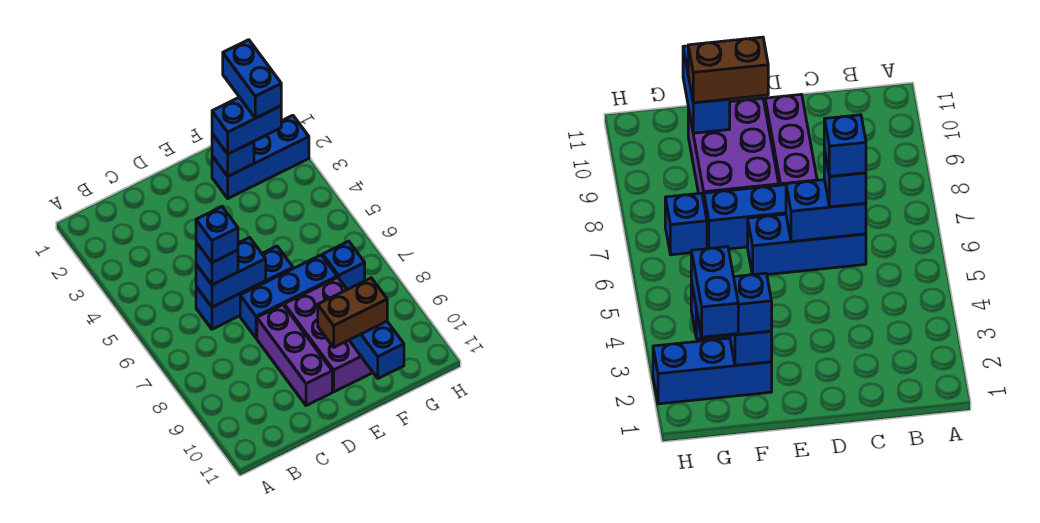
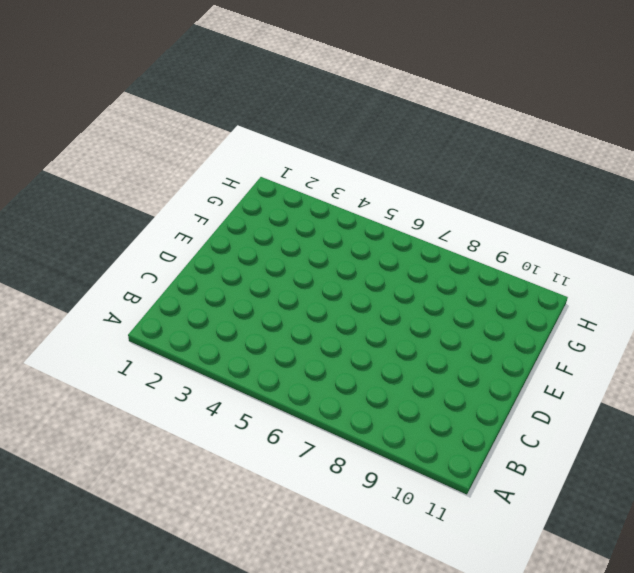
none -> blue brick C6:E6 level 1
none -> blue brick D7:F7 level 1
none -> purple brick D8:D10 level 1

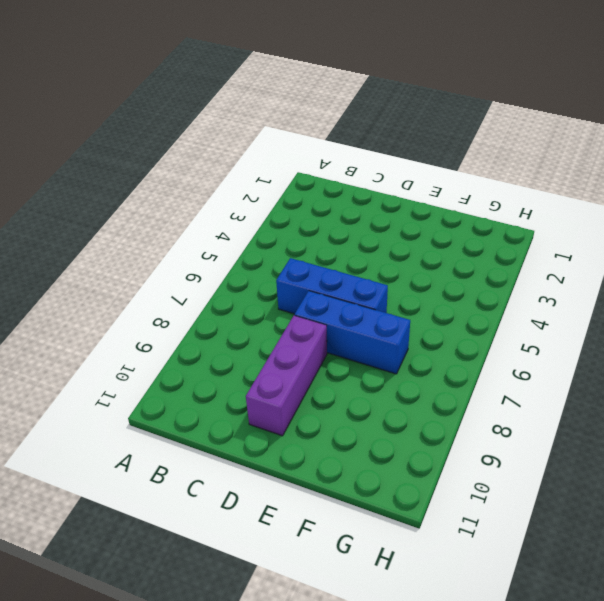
none -> purple brick E8:F10 level 1
none -> blue brick F2:H2 level 1
none -> blue brick G7 level 1

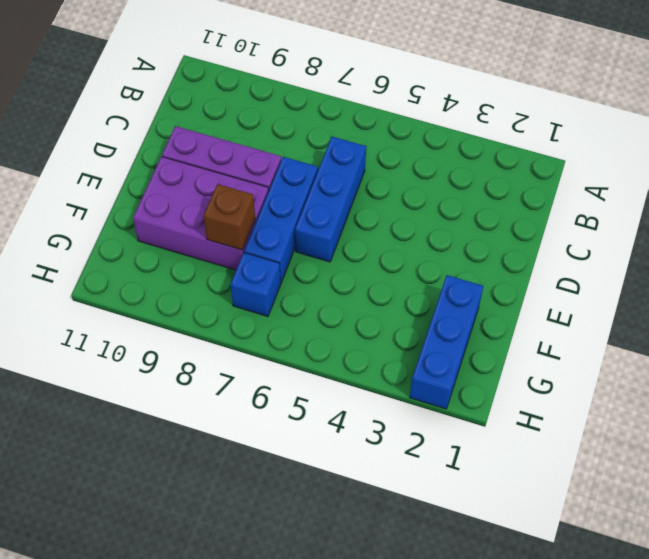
brown brick F8 level 2 -> none
none -> blue brick C6:D6 level 2
none -> blue brick F2 level 2
none -> blue brick F10:F11 level 2

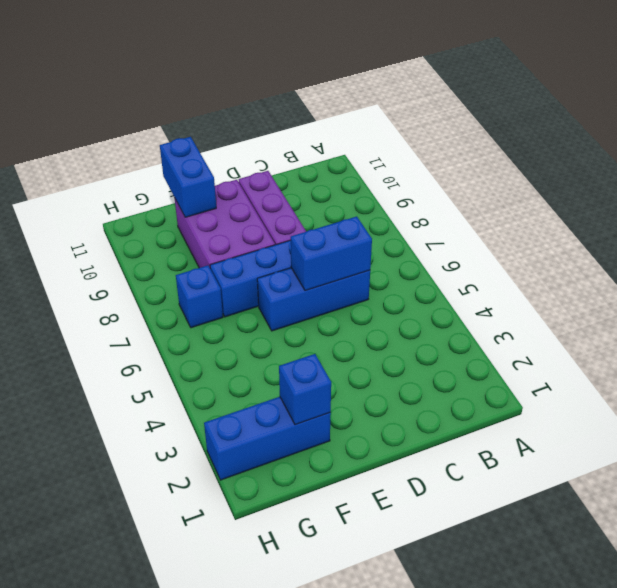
none -> blue brick C6 level 3
none -> brown brick E10:F10 level 3
none -> blue brick F2:G2 level 3

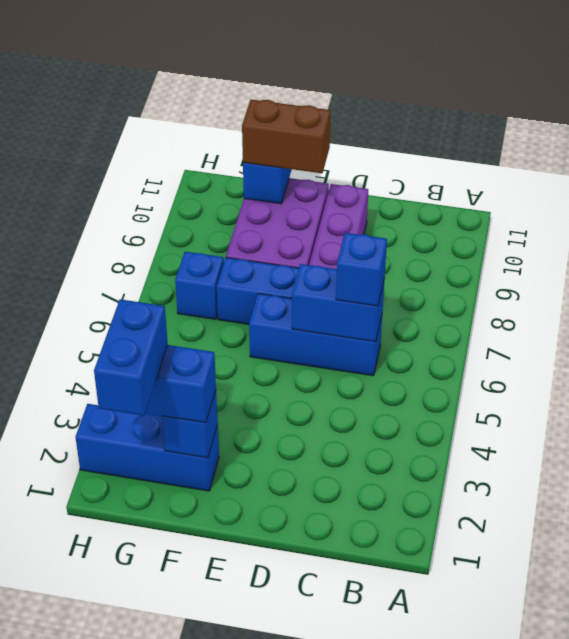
none -> blue brick C6 level 4

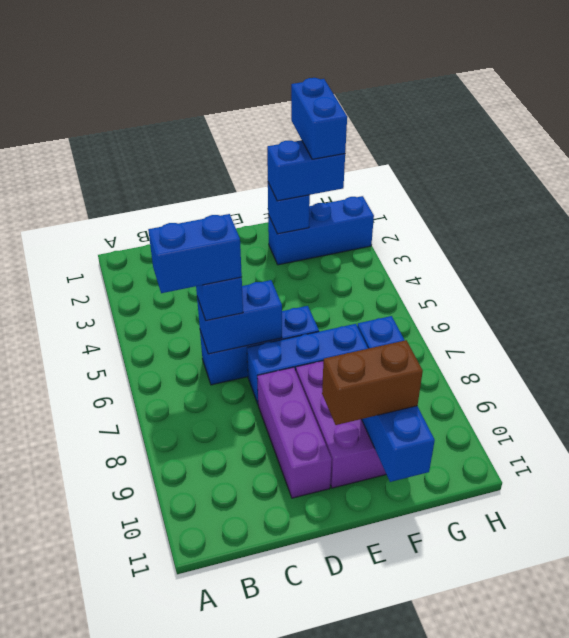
blue brick B6:C6 level 4 -> blue brick C6 level 4

